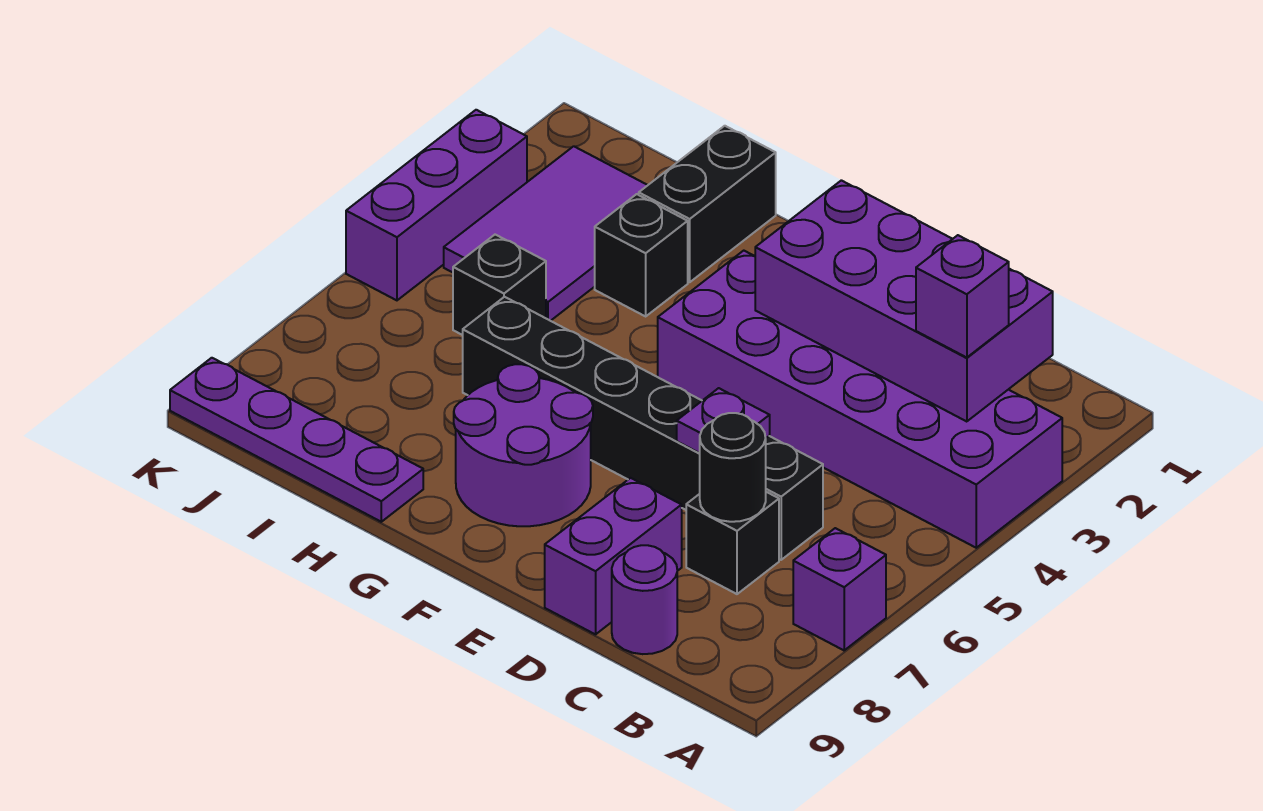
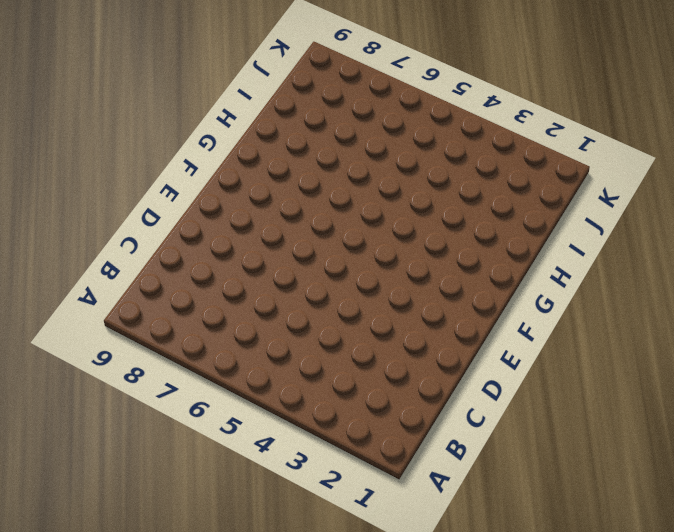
none -> purple brick A3:F4 level 1
none -> purple brick A7 level 1
none -> black brick C6:H6 level 1

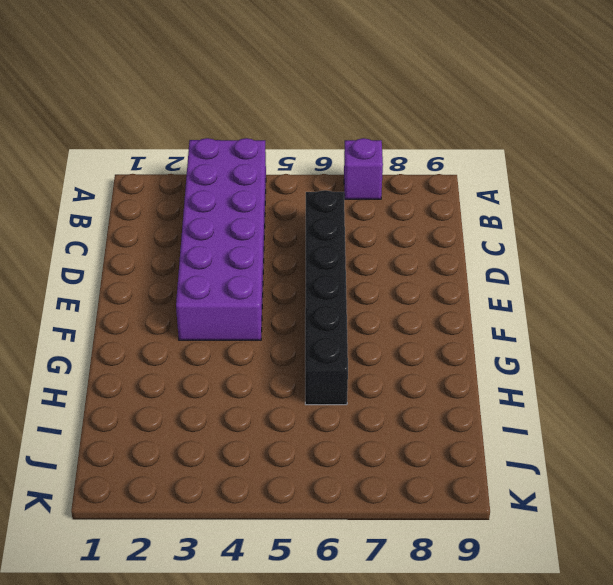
none -> black brick C7 level 1
none -> purple round brick C9 level 1
none -> purple brick D8:D9 level 1

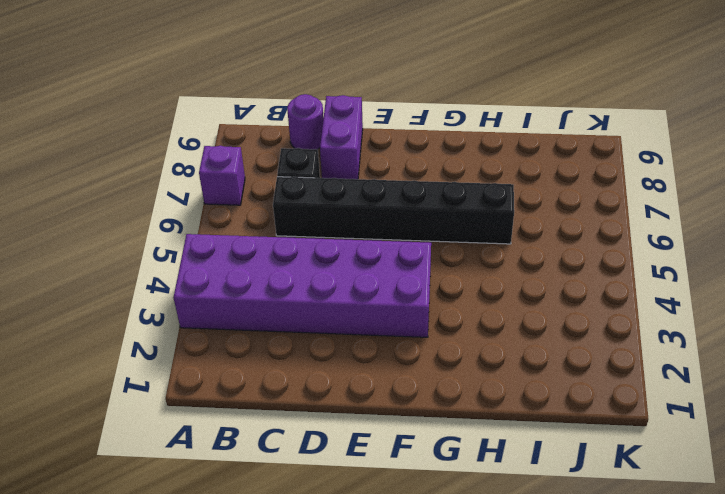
none -> purple round brick F7:G8 level 1
none -> black brick H1:H2 level 1
none -> black brick H3 level 1

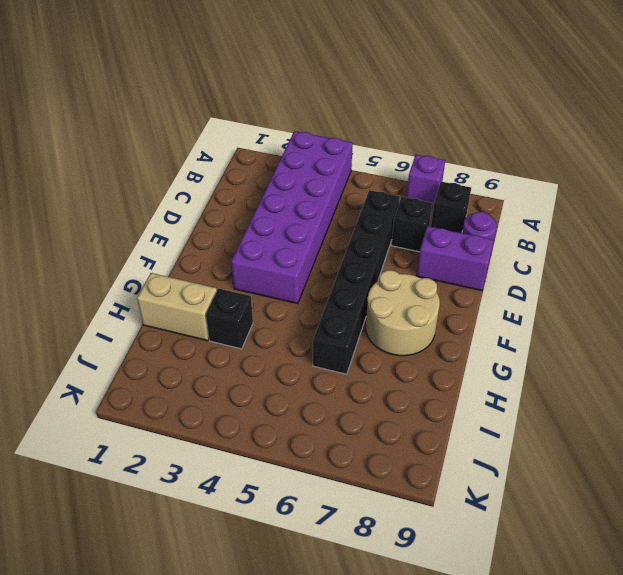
black brick B8 level 1 -> black brick I5 level 1
tan round brick F7:G8 level 1 -> purple round brick F7:G8 level 1
tan brick H1:H2 level 1 -> black brick H1:H2 level 1
none -> purple plate H9:K9 level 1
none -> purple tile I2:J4 level 1
none -> purple brick K3:K5 level 1

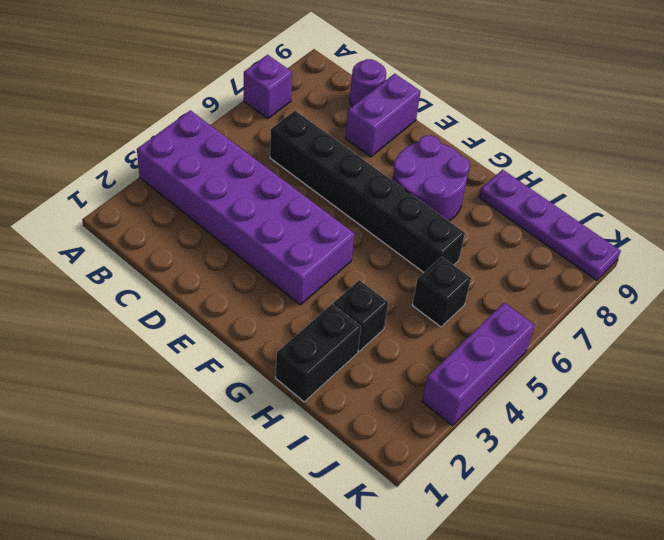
none -> black brick C7 level 1
none -> purple tile I2:J4 level 1
none -> purple brick B2:E3 level 2

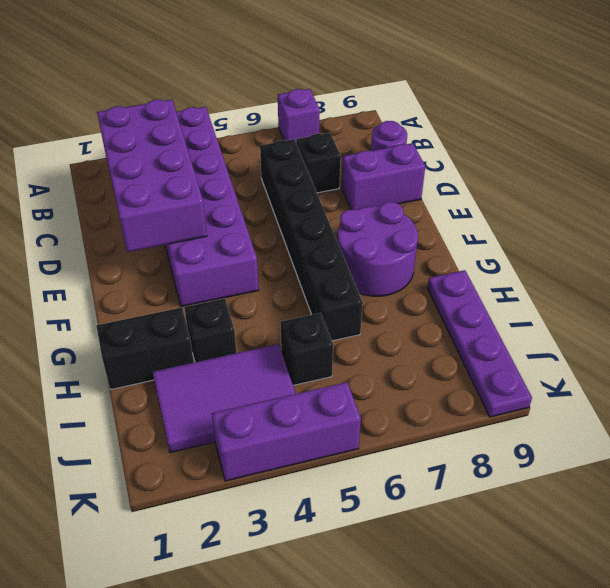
none -> black round brick C7 level 2
none -> purple plate D6 level 2
none -> purple brick B3 level 3

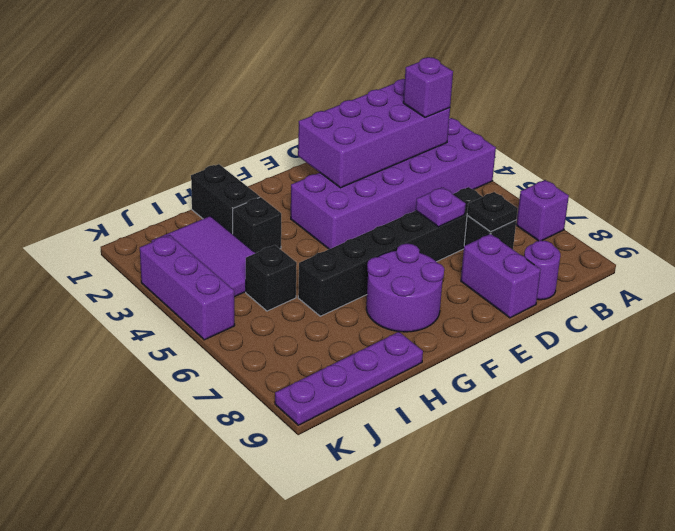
black plate C7 level 2 -> black round brick C7 level 2

